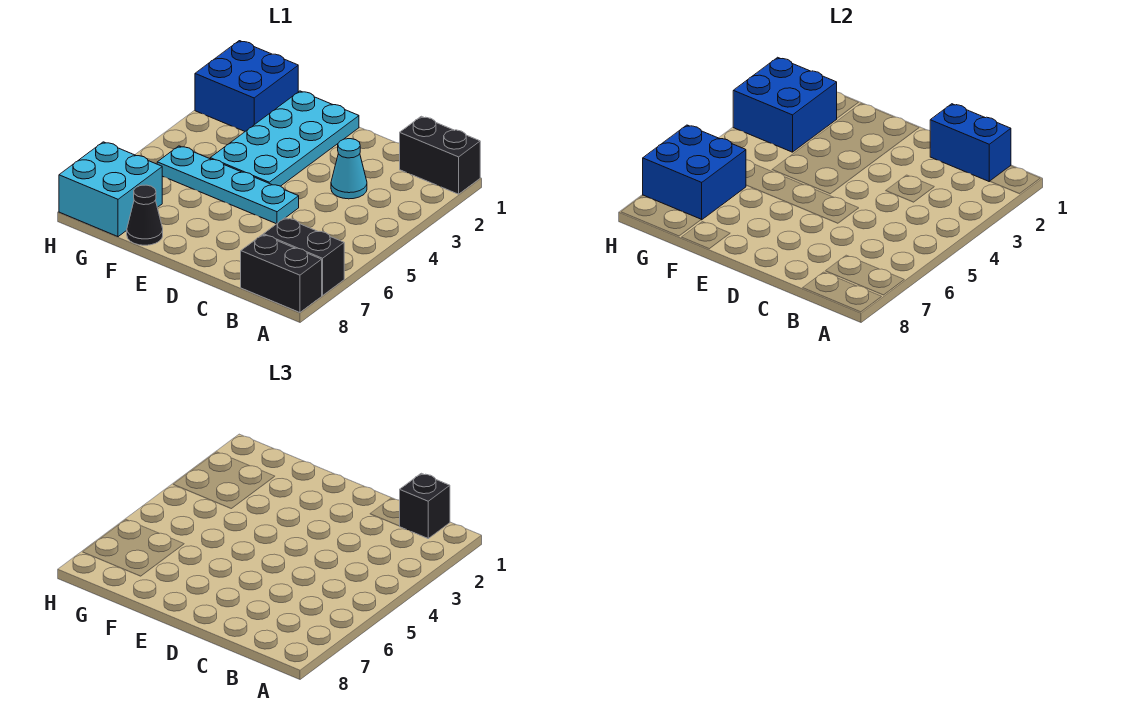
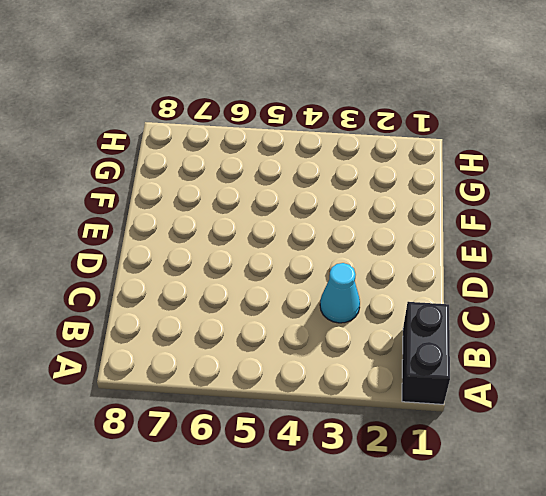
none -> black brick A7:B7 level 1
none -> black brick A8:B8 level 1
none -> cyan plate D5:G5 level 1

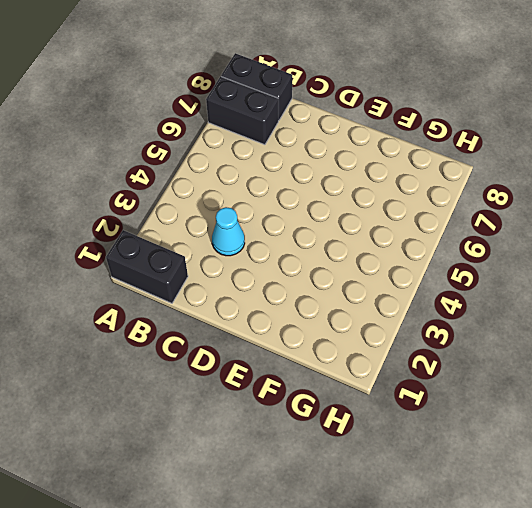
none -> cyan plate D5:G5 level 1
none -> cyan plate E1:F4 level 1
none -> black cone F8 level 1

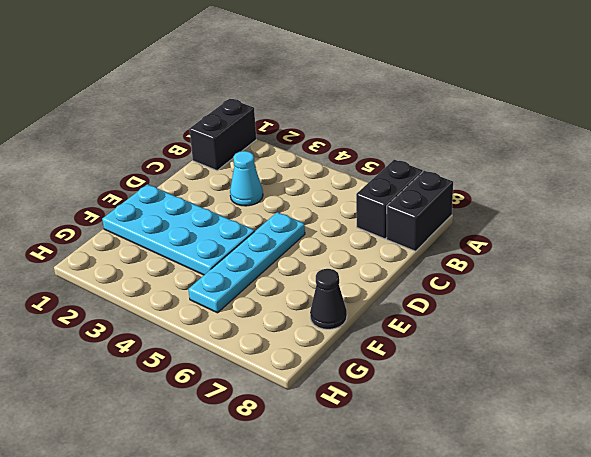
none -> blue brick G1:H2 level 1
none -> cyan brick G7:H8 level 1
none -> blue brick B1:C1 level 2

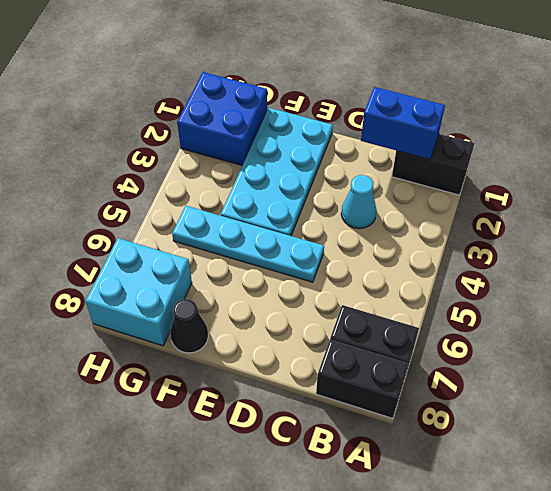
none -> blue brick G2:H3 level 2
none -> blue brick G6:H7 level 2
none -> black brick B1 level 3

